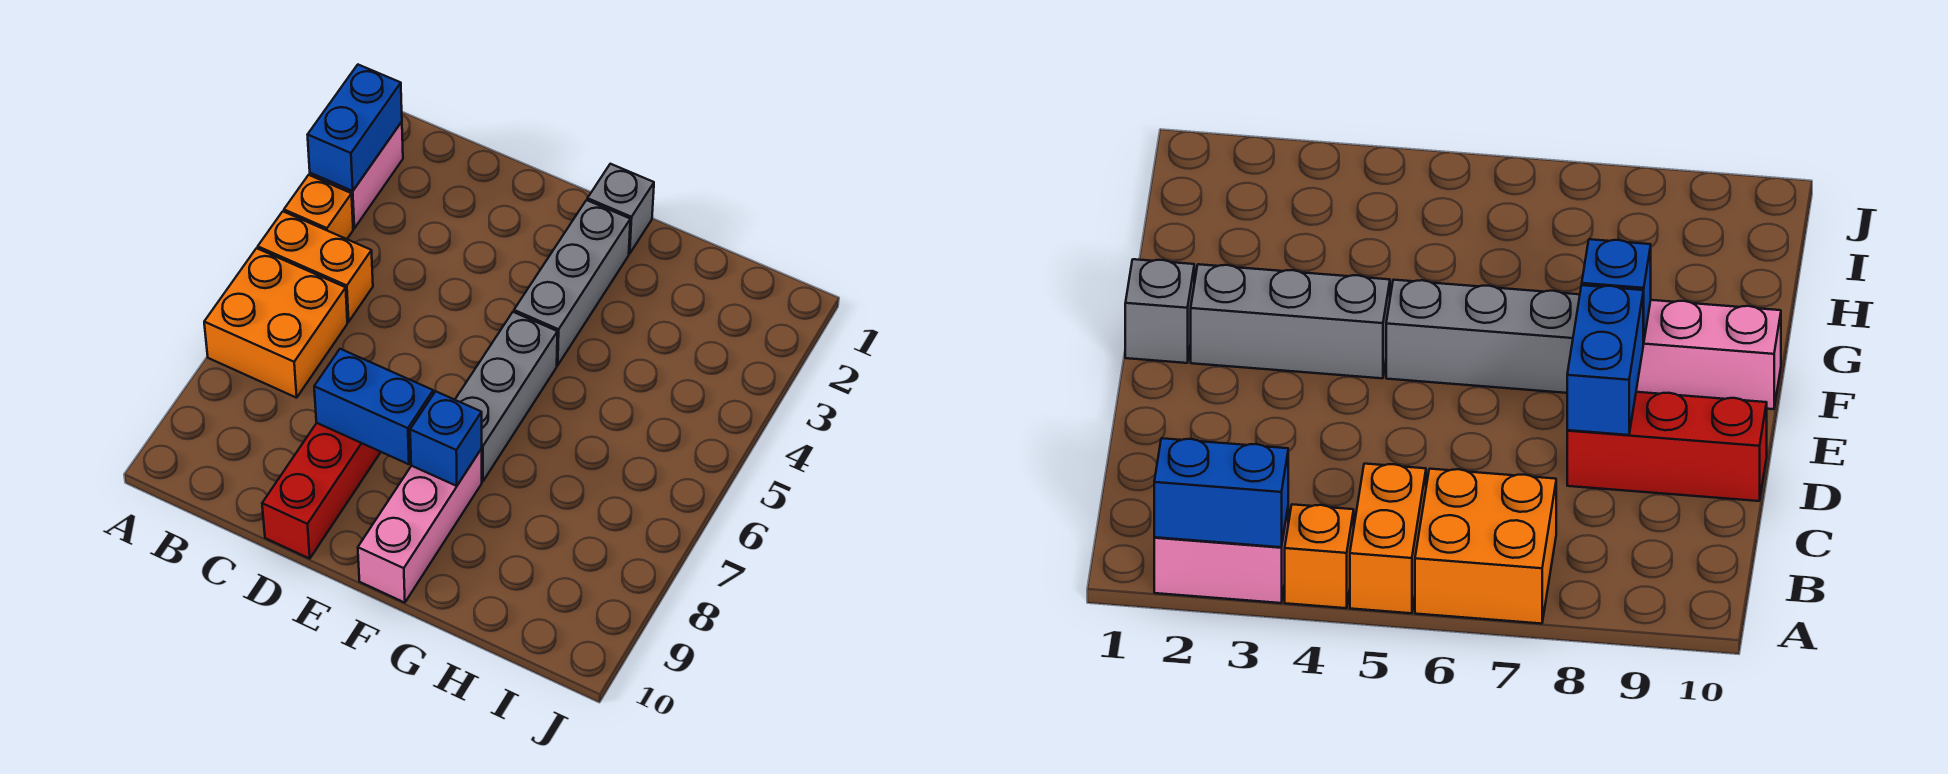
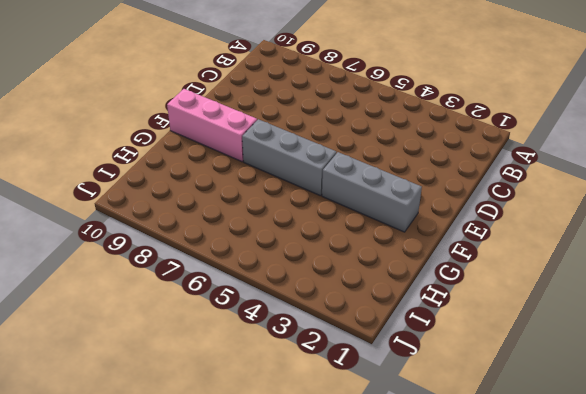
none -> pink brick A2:A3 level 1
none -> orange brick A4 level 1
none -> orange brick A5:B5 level 1

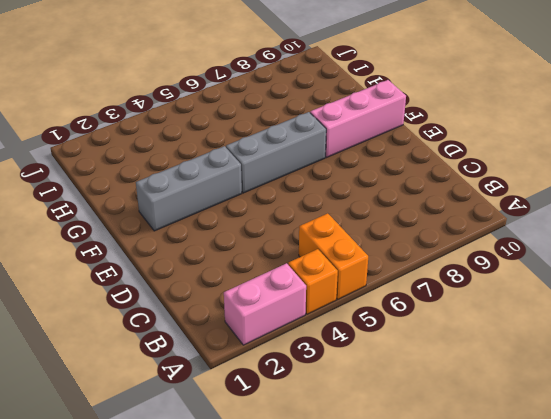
none -> orange brick A6:B7 level 1
none -> red brick D8:D10 level 1
none -> grey brick F1 level 1

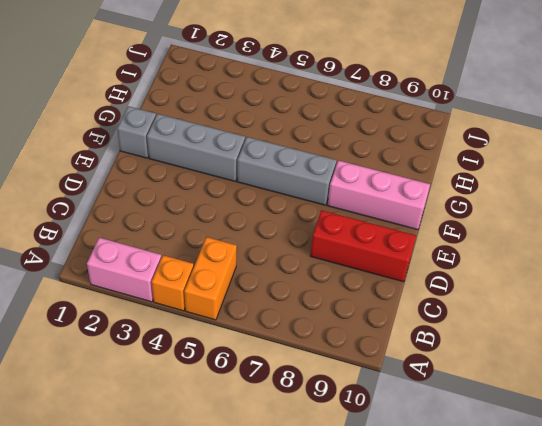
none -> orange brick A6:B7 level 1
none -> blue brick A2:A3 level 2
none -> blue brick D8:E8 level 2

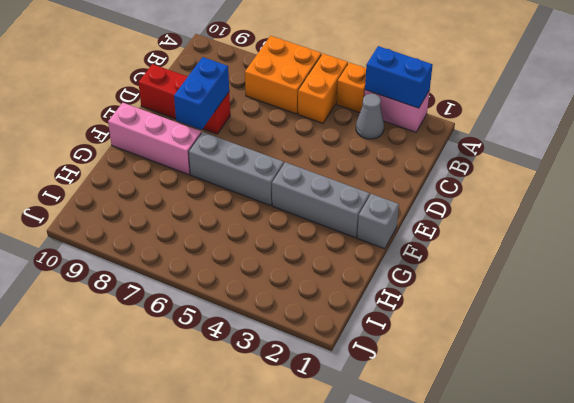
grey cone B3 level 1 -> none
none -> blue brick F8 level 2

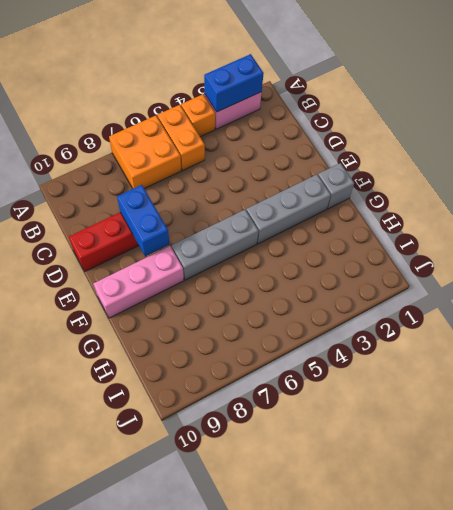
none -> blue brick F8 level 2

